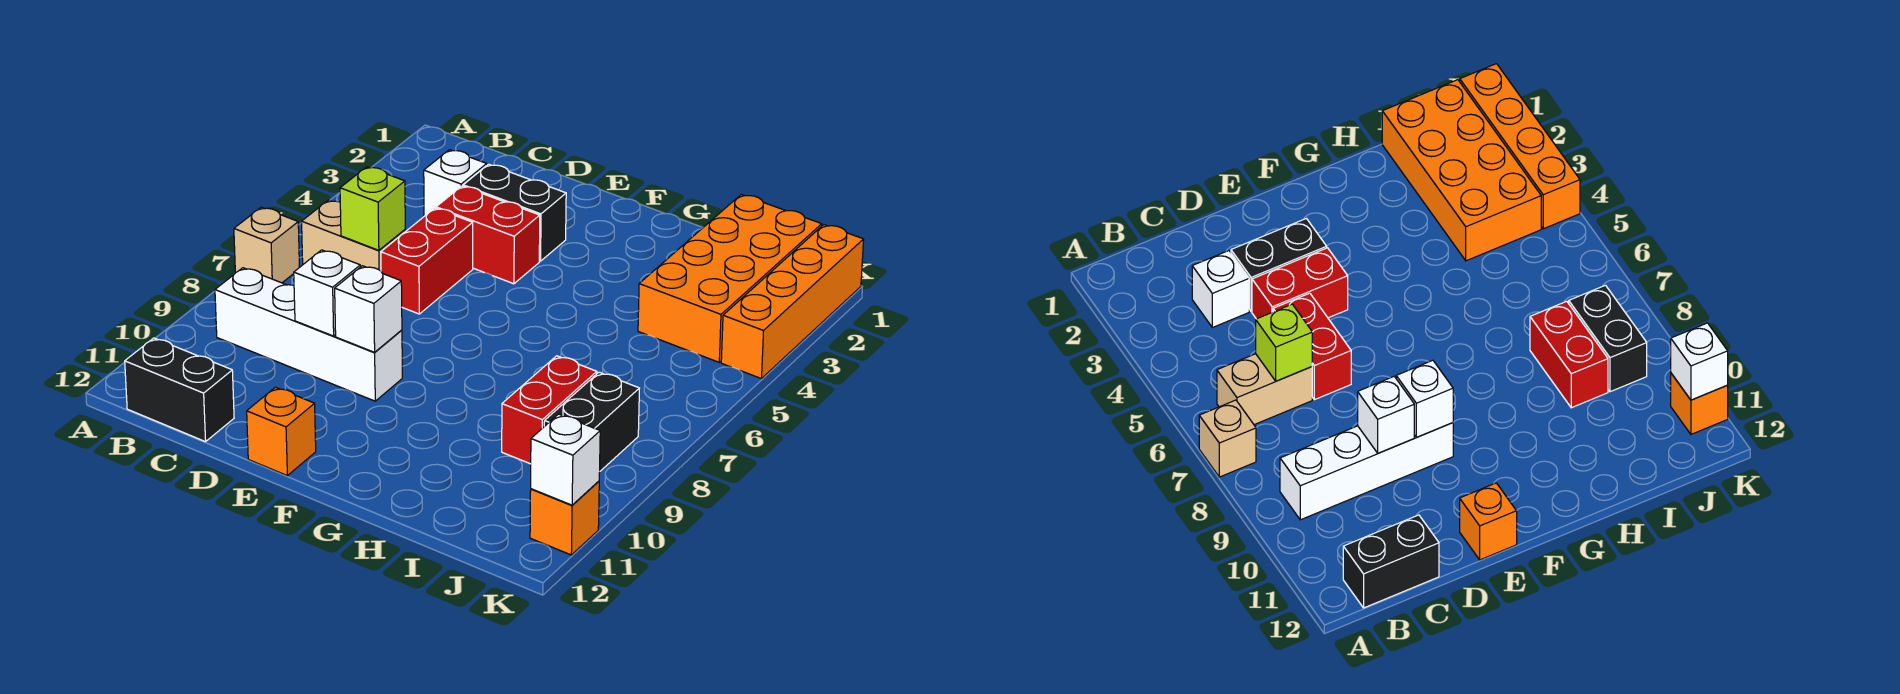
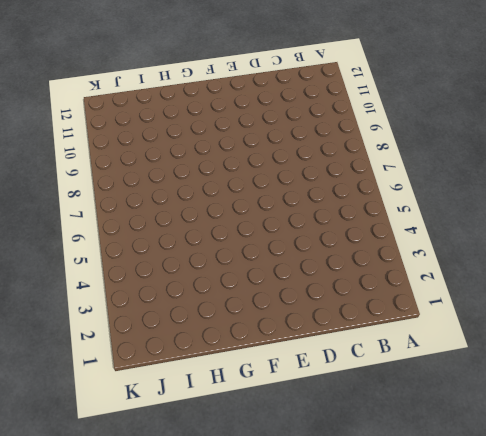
none -> tan brick A7 level 1
none -> tan brick B6:C6 level 1
none -> white brick B9:E9 level 1

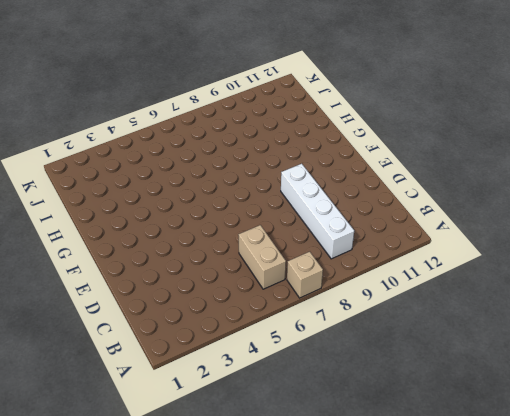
none -> black brick B12:C12 level 1
none -> white brick C3 level 1
none -> black brick D3:E3 level 1

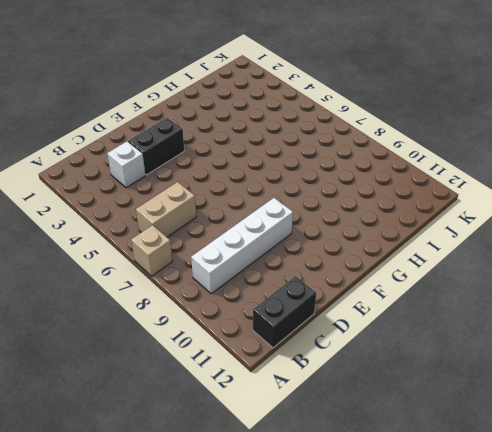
none -> red brick D4:E4 level 1
none -> red brick D5:D6 level 1
none -> orange brick E12 level 1

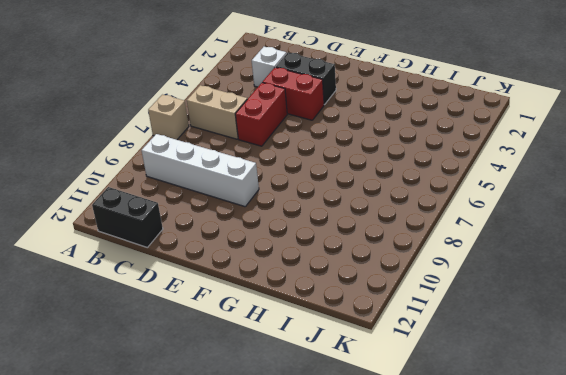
none -> orange brick E12 level 1
none -> orange brick I1:J4 level 1
none -> red brick I8:I9 level 1

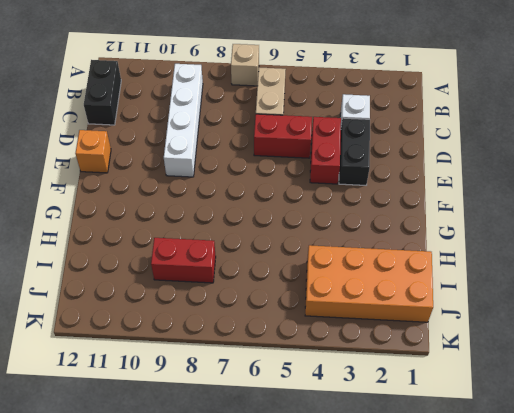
none -> black brick J8:J9 level 1
none -> orange brick K1:K4 level 1
none -> orange brick K11 level 1

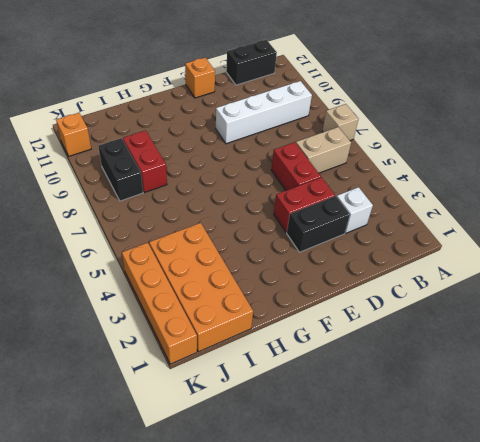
none -> lime brick C6 level 2
none -> white brick D9 level 2
none -> white brick E9 level 2

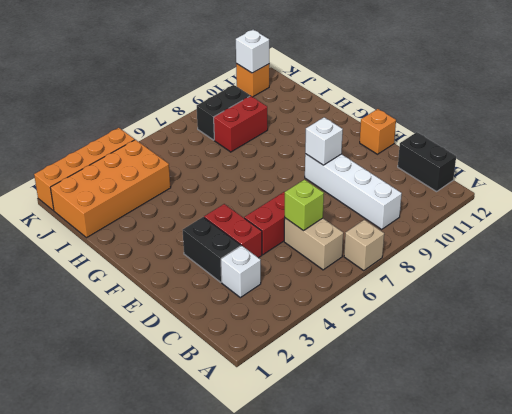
none -> white brick D9 level 2

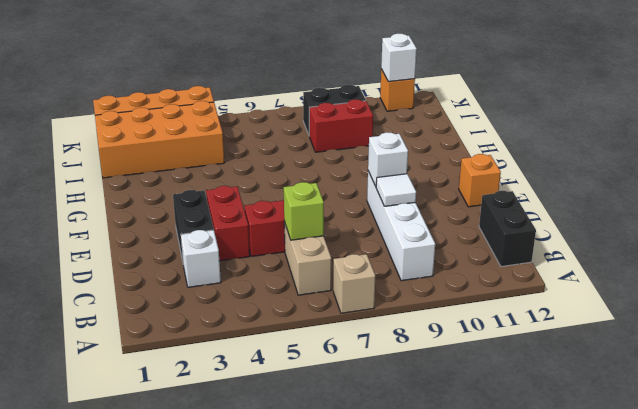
white tile D9 level 2 -> white brick D9 level 2

